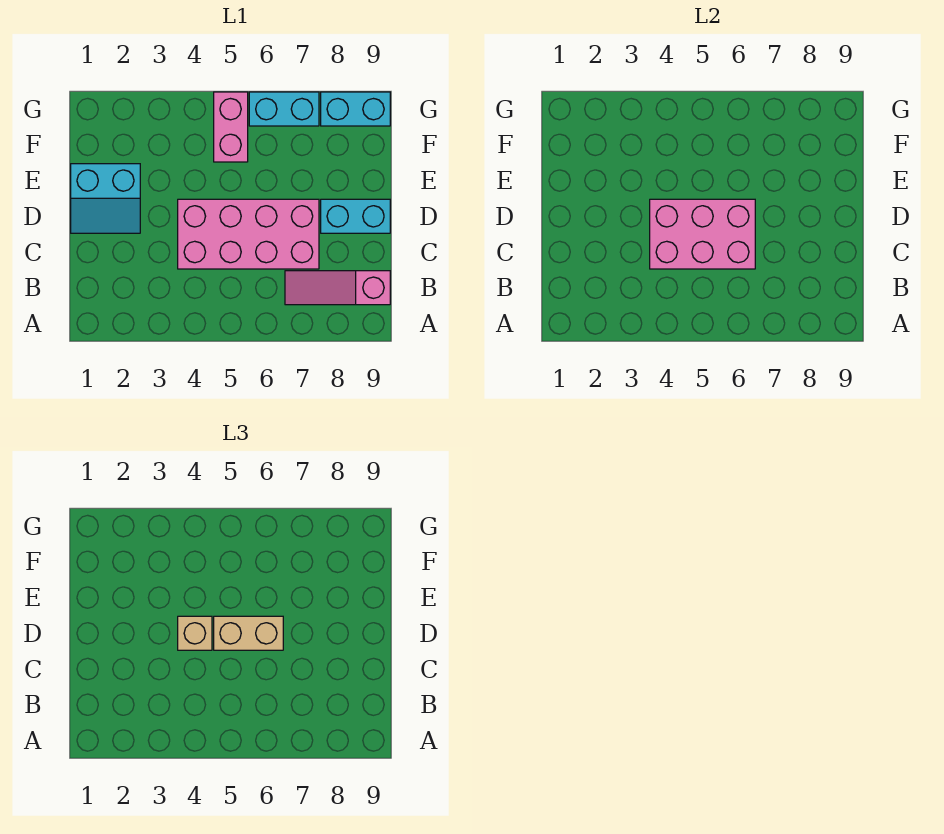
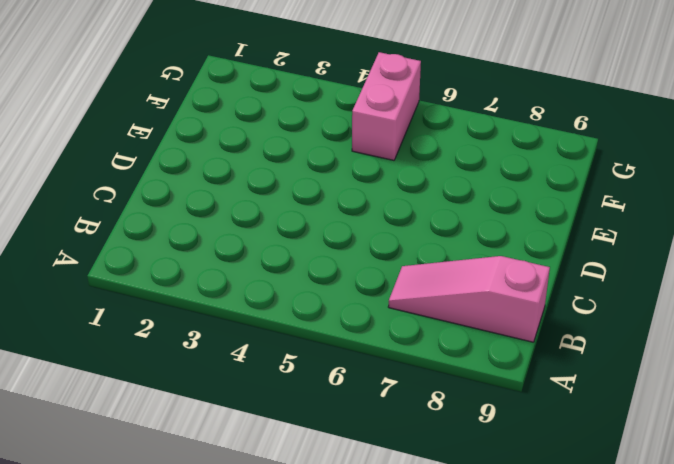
none -> pink brick C4:D7 level 1
none -> cyan slope D1:E2 level 1 top E

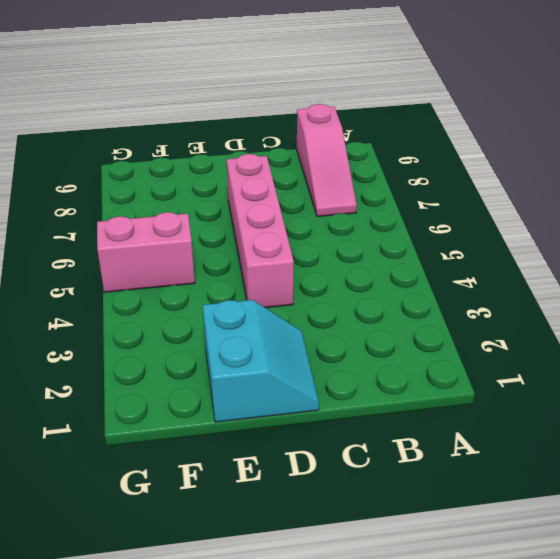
pink brick D4:D7 level 1 -> pink brick C4:D7 level 1
none -> cyan brick D8:D9 level 1
none -> cyan brick G6:G7 level 1

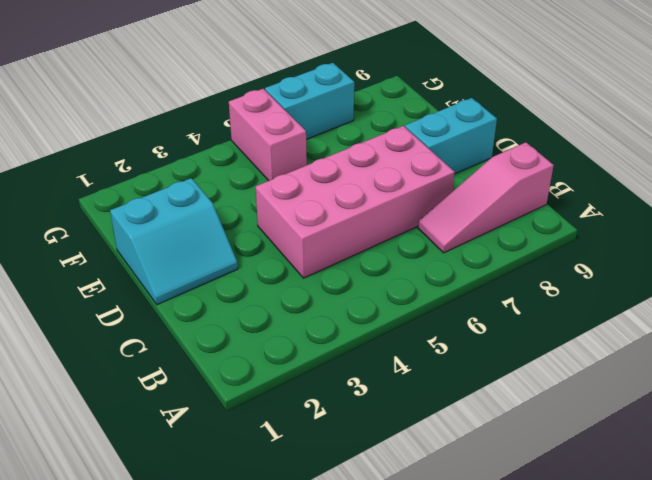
none -> cyan brick G8:G9 level 1
none -> pink brick C4:D6 level 2

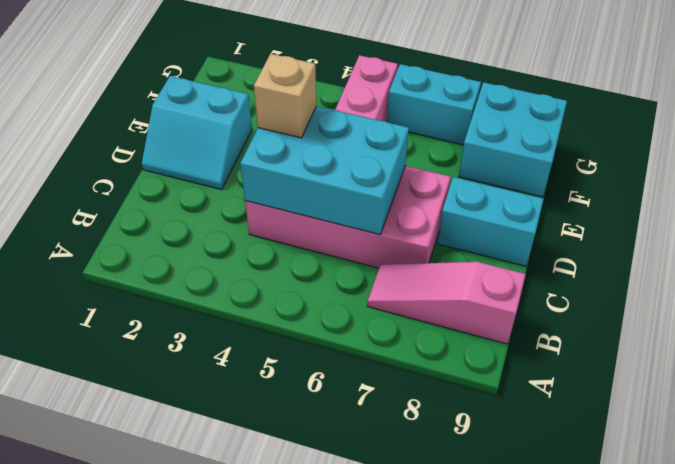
cyan brick C4:D6 level 2 -> pink brick C4:D6 level 2
cyan brick F8:G9 level 1 -> cyan brick G8:G9 level 1
none -> tan brick D5:D6 level 3

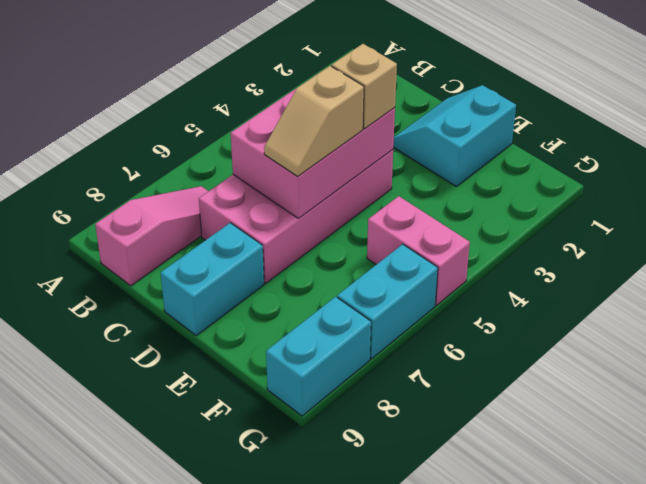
tan slope D5:D6 level 3 top 5 -> tan brick D5:D6 level 3

